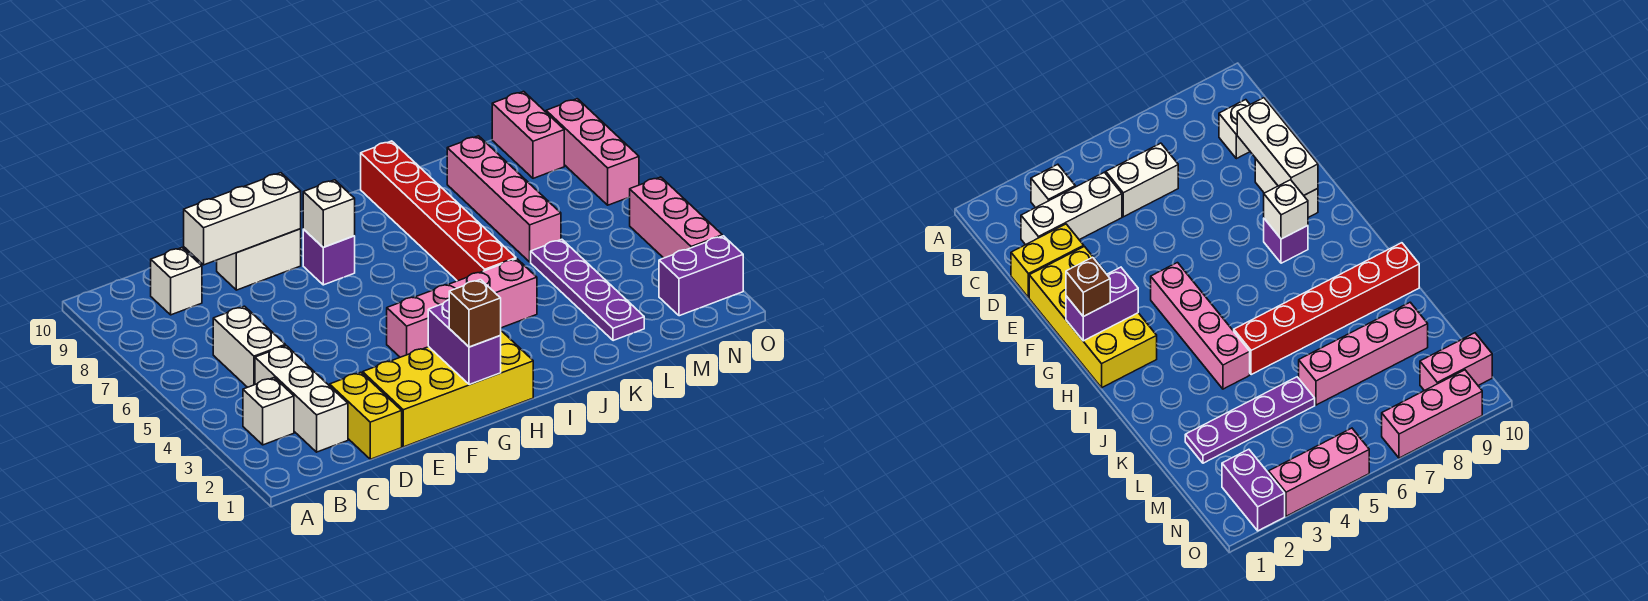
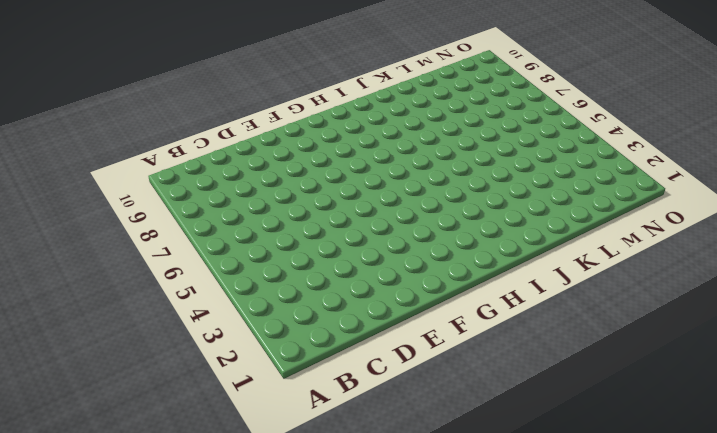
none -> white brick B3 level 1
none -> white brick C2:C4 level 1
none -> white brick C5:C6 level 1

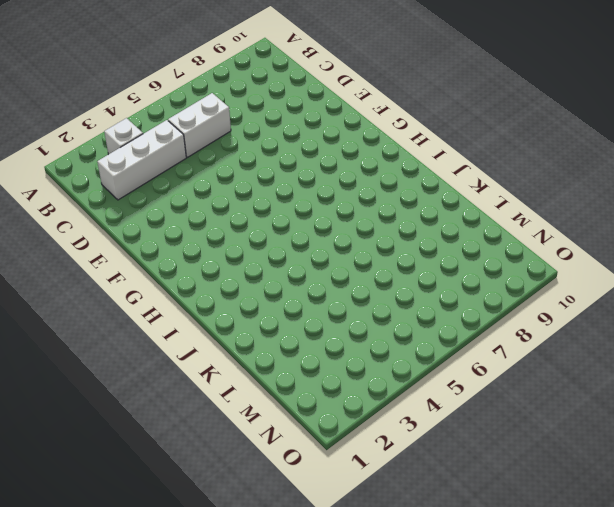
none -> white brick C9 level 1
none -> yellow brick D1:D2 level 1
none -> yellow brick E1:H2 level 1

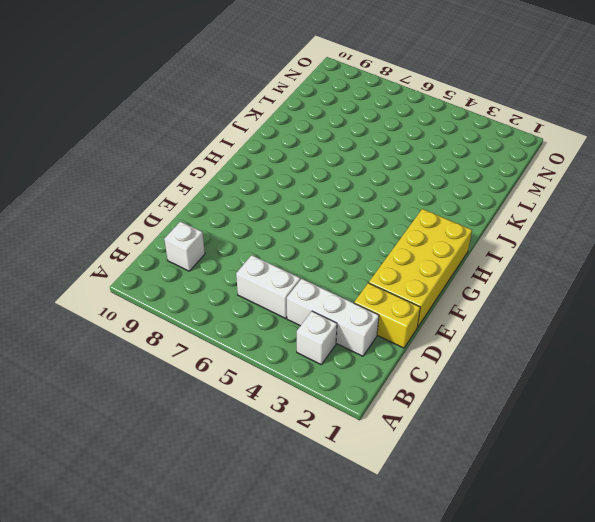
none -> white brick E9:F9 level 1
none -> pink brick G4:J4 level 1
none -> purple brick G8 level 1

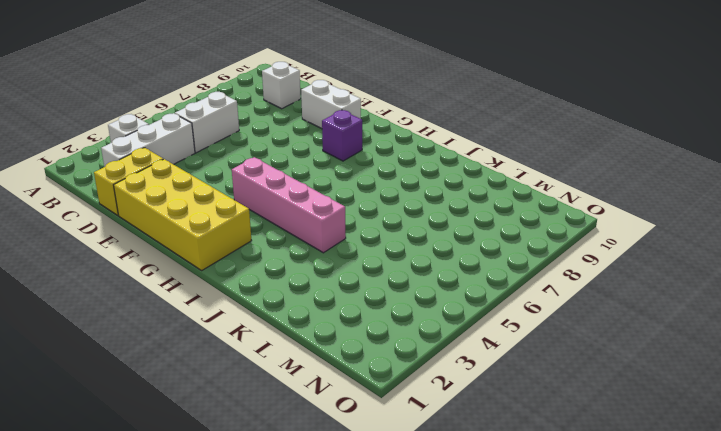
none -> red brick J5:J10 level 1
none -> purple plate L2:L5 level 1
none -> pink brick L6:L9 level 1

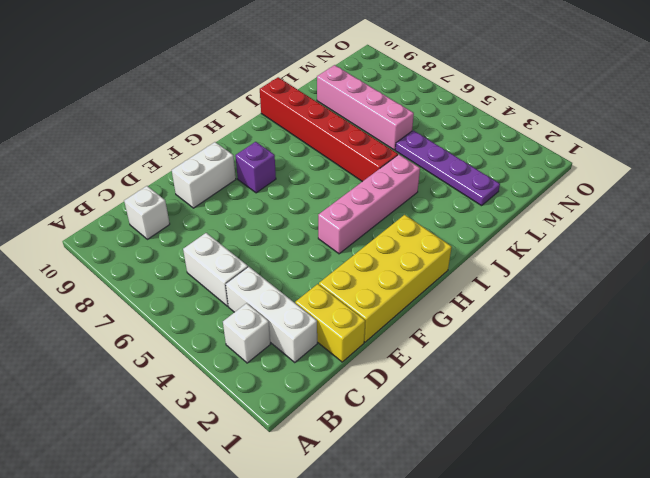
none -> purple brick N2:O2 level 1
none -> pink brick N9:N10 level 1
none -> pink brick O3:O5 level 1

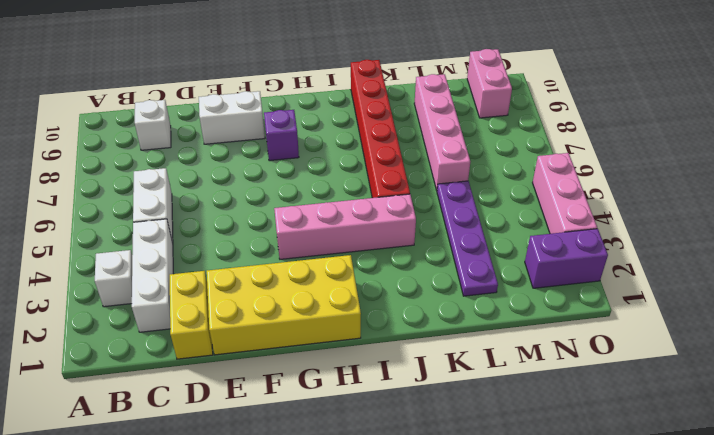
none -> pink brick O7:O9 level 1
none -> white brick D9:F9 level 2
none -> purple brick G1:G2 level 2

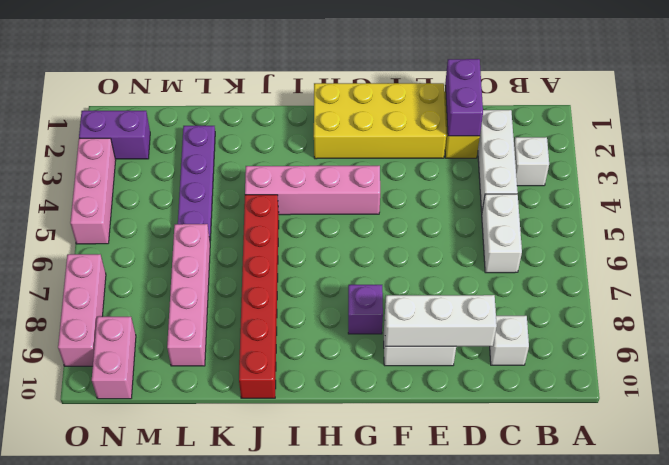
purple brick D1:D2 level 2 -> purple brick G1:G2 level 2
none -> white brick G8 level 2
none -> brown brick G1 level 3

